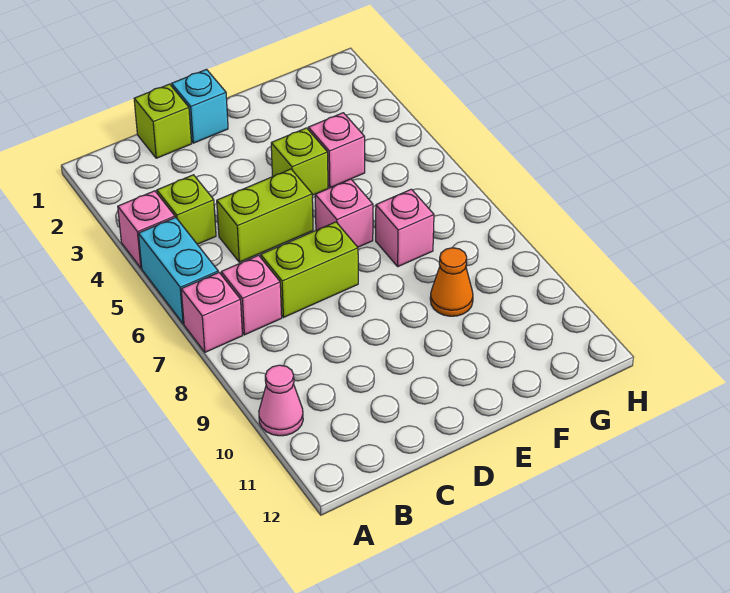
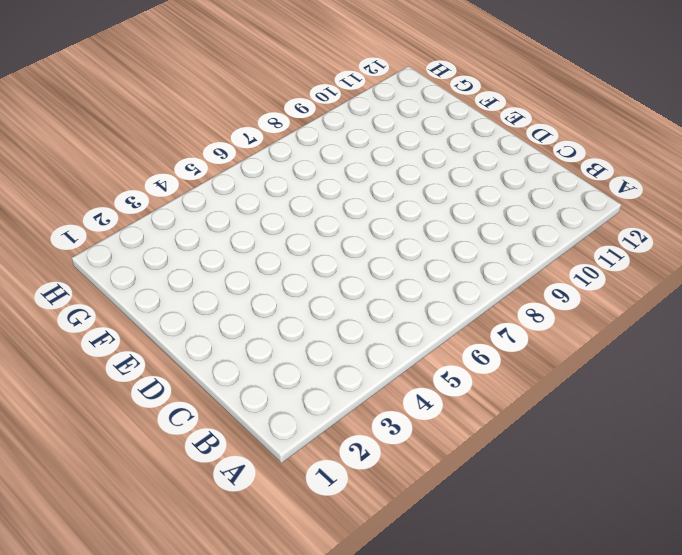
none -> pink brick A4 level 1
none -> cyan brick A5:A6 level 1
none -> pink brick A7 level 1

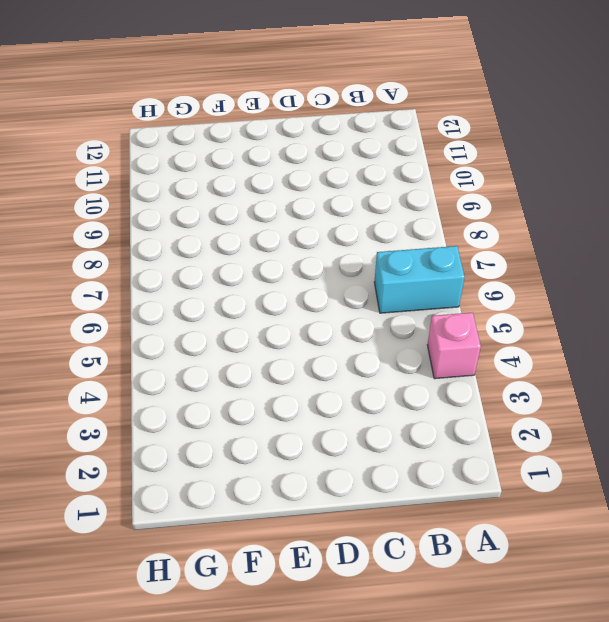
cyan brick A6:B6 level 1 -> cyan brick A5:A6 level 1
none -> pink brick A7 level 1
none -> pink cone A10 level 1
none -> lime brick B4 level 1

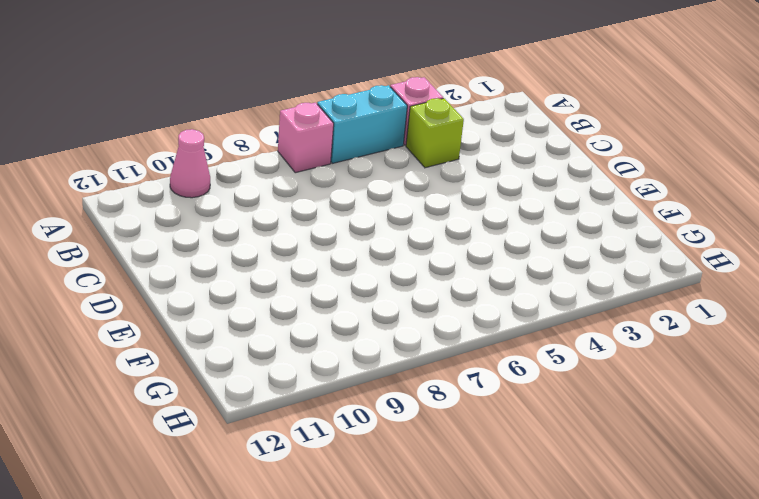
none -> pink brick B7 level 1
none -> lime brick C1 level 1
none -> lime brick C5:D5 level 1

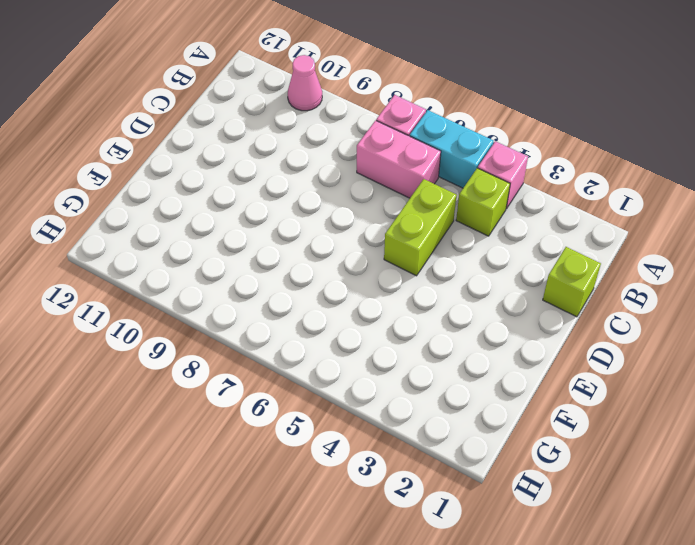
pink brick B6:B7 level 1 -> pink brick B7 level 1
none -> lime brick C7:D7 level 1
none -> cyan brick D1 level 1
none -> lime brick E4 level 1

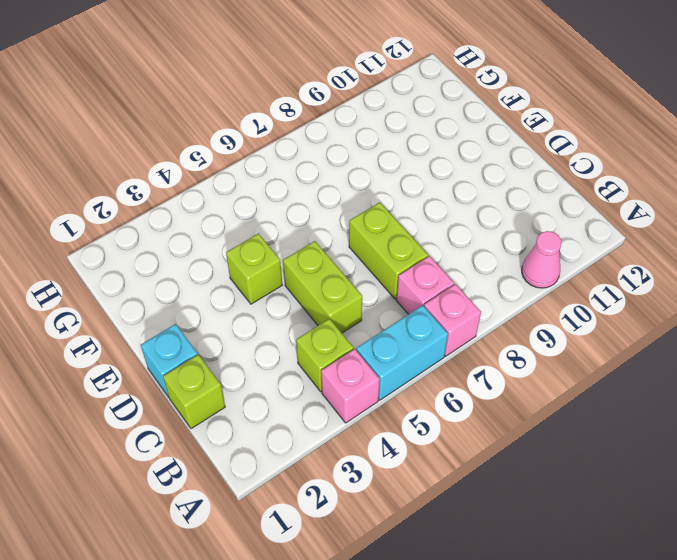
none -> pink brick E6 level 1
none -> pink brick F4 level 1
none -> pink brick F7 level 1

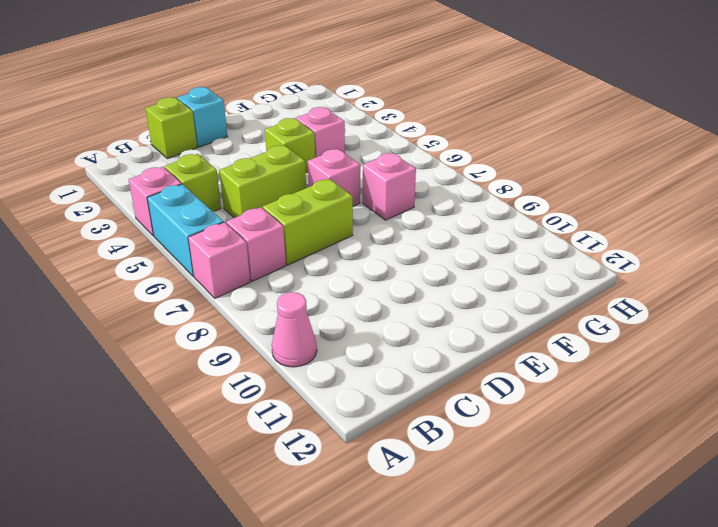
none -> orange cone F9 level 1

